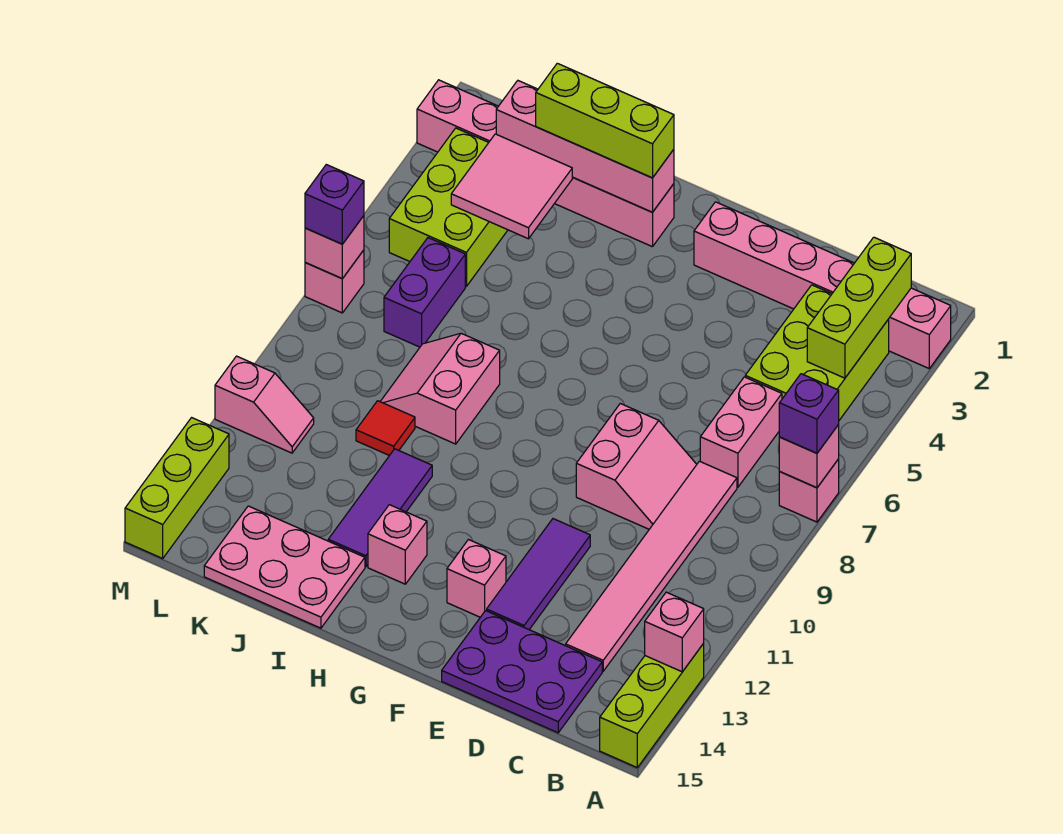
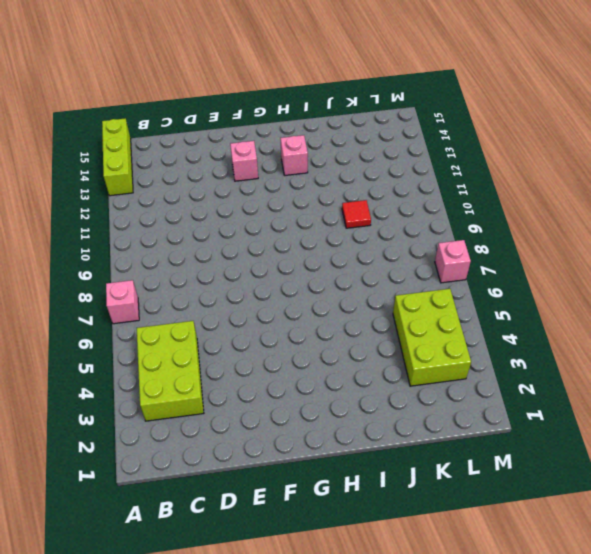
none -> pink brick A2:F2 level 1
none -> pink brick C6:C7 level 1
none -> pink tile C8:C13 level 1
none -> purple plate C14:E15 level 1

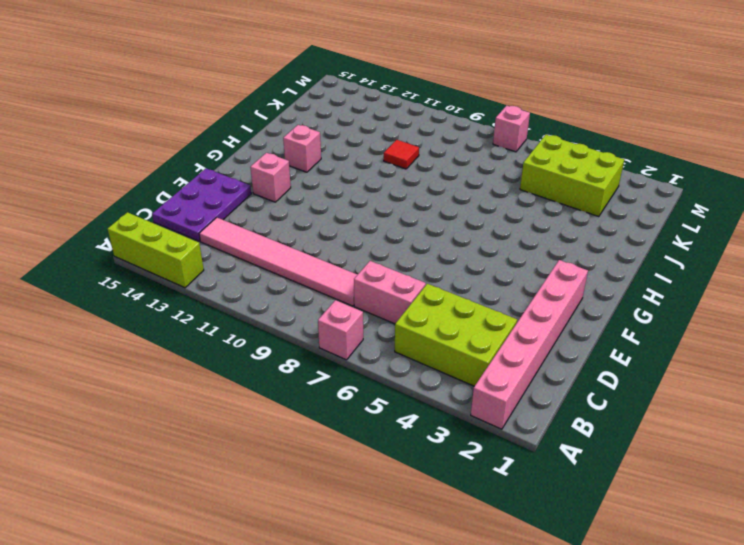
none -> pink slope D8:E9 level 1 top E
none -> purple tile E11:E13 level 1
none -> pink brick H2:M2 level 1
none -> pink slope I8:J9 level 1 top I

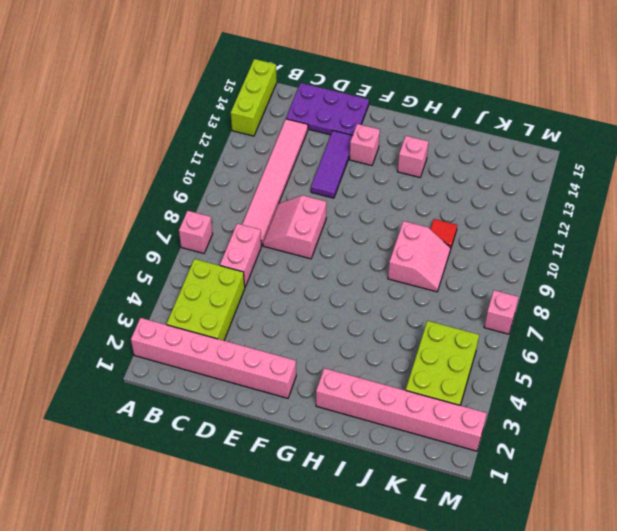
none -> purple tile I11:I13 level 1
none -> pink plate I14:K15 level 1
none -> purple brick K6:K7 level 1
none -> pink slope L11:M11 level 1 top M

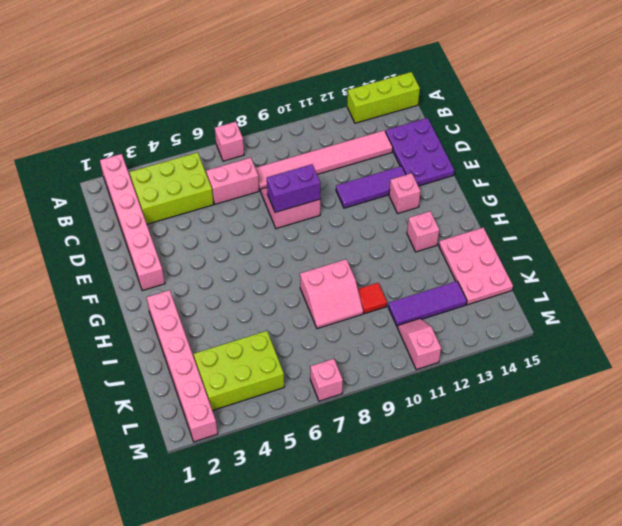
purple brick E8:E9 level 2 -> purple brick K6:K7 level 1
purple tile K11:K13 level 1 -> purple tile I11:I13 level 1
none -> lime brick M13:M15 level 1
none -> pink brick A7 level 2
none -> pink brick A13 level 2
none -> lime brick B2:B4 level 2

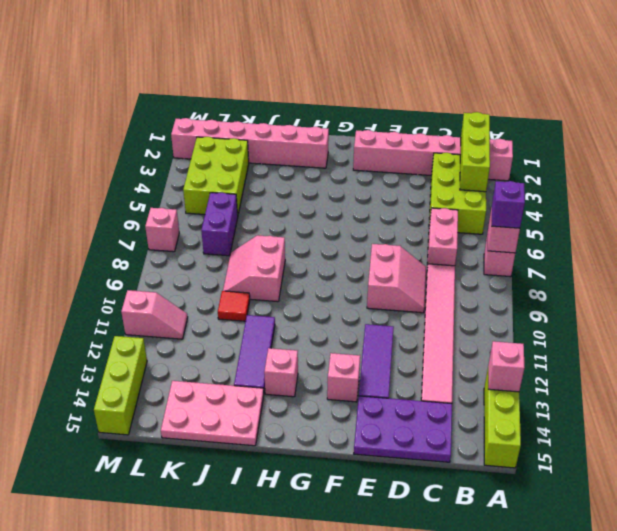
none -> pink brick H2:K2 level 2
none -> pink tile J3:K4 level 2
none -> pink brick M7 level 2
none -> lime brick H2:J2 level 3

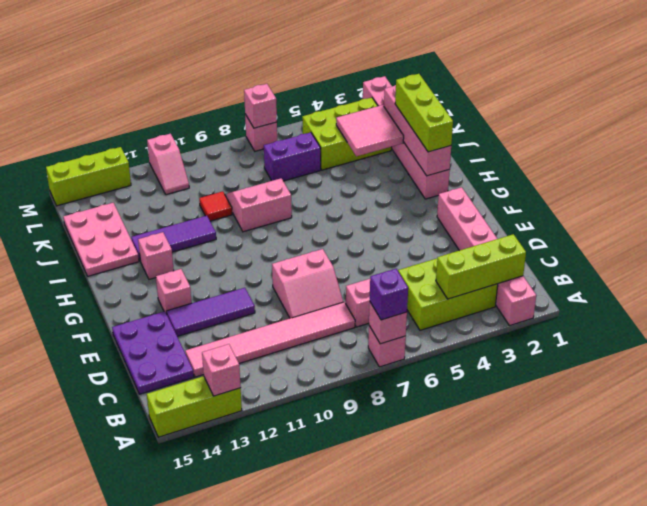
none -> purple brick M7 level 3

